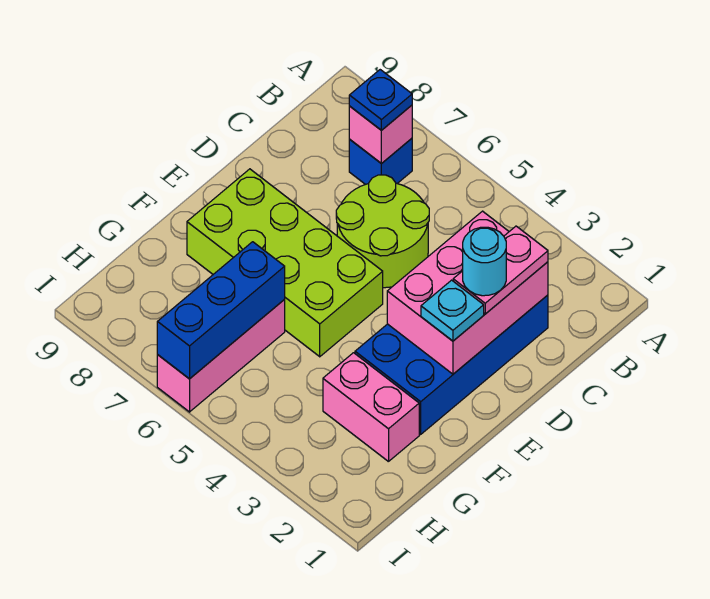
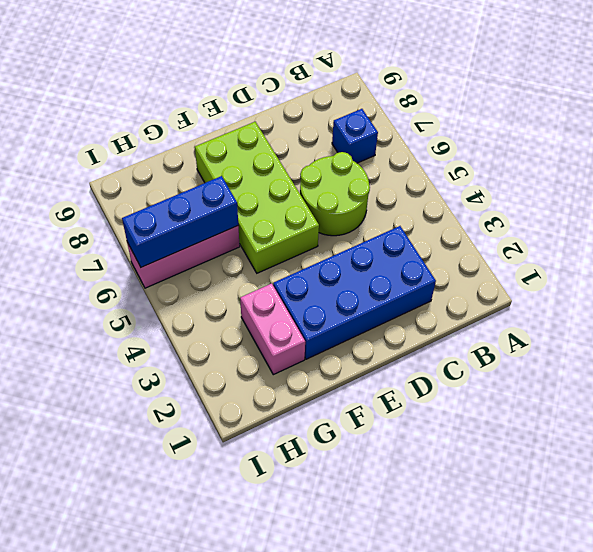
none -> pink brick B7 level 2
none -> pink brick C2:E3 level 2
none -> blue plate B7 level 3

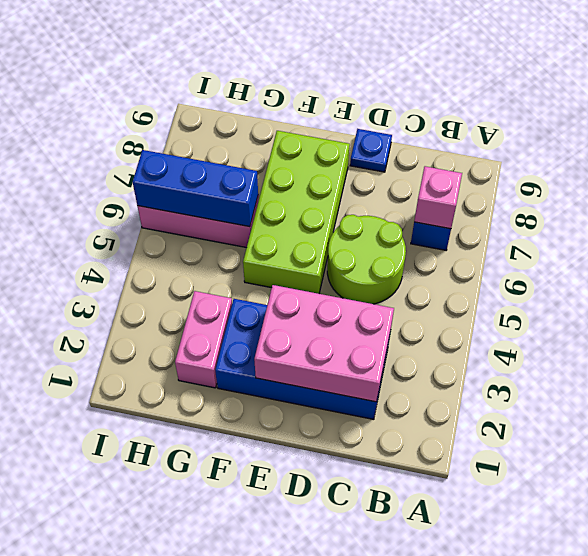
blue plate D9 level 1 -> blue plate B7 level 3
none -> pink plate C2:D2 level 3
none -> cyan plate E2 level 3
none -> cyan round brick D2 level 4

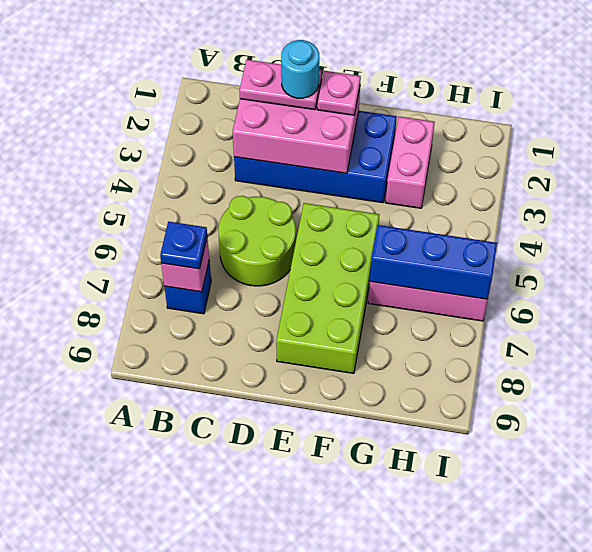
pink plate E2 level 3 -> cyan plate E2 level 3

